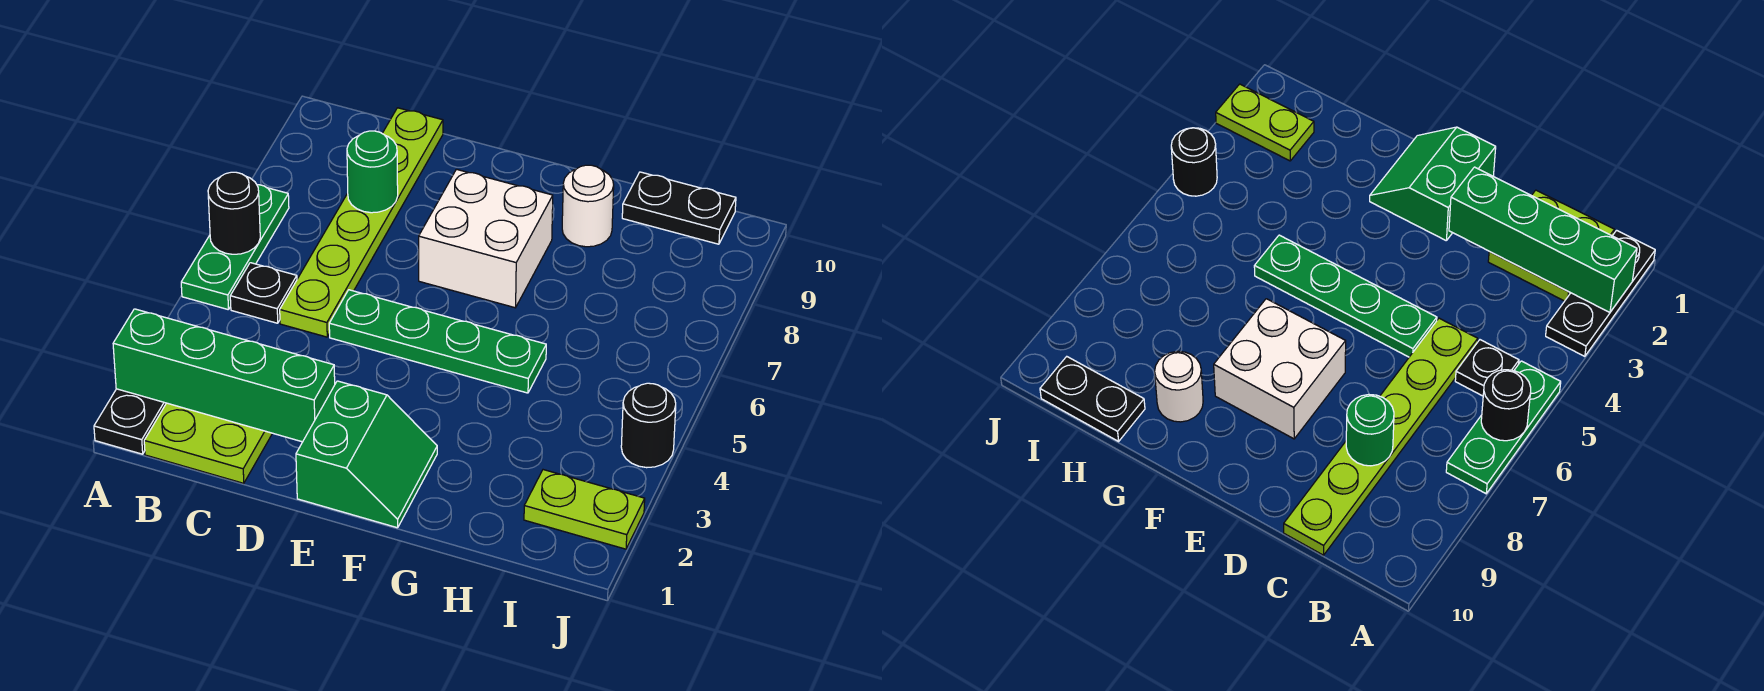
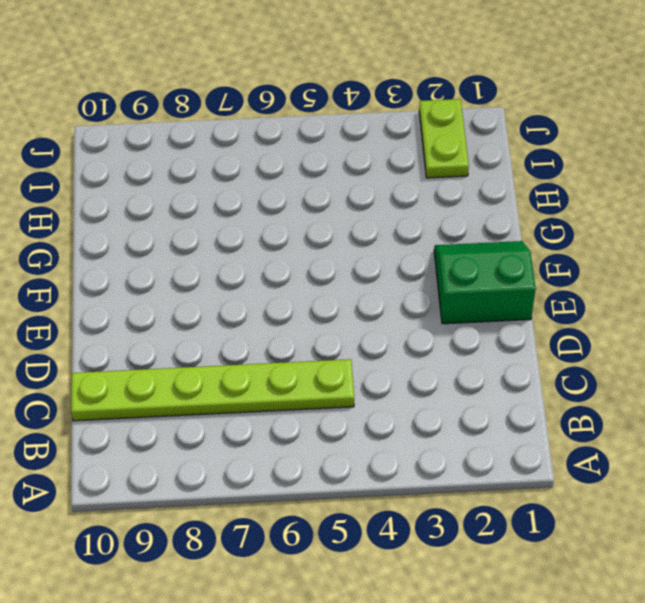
none -> black plate A1:A3 level 1
none -> green plate A5:A7 level 1
none -> lime plate B1:C2 level 1

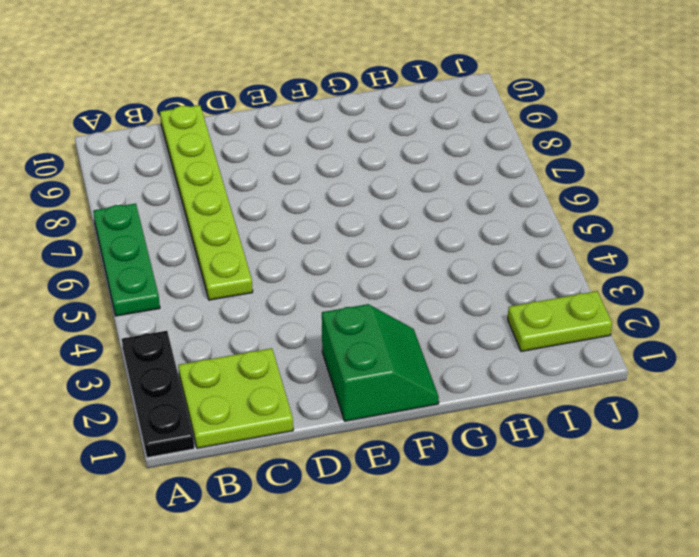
none -> black plate B5 level 1
none -> green plate D5:G5 level 1
none -> white brick E7:F8 level 1

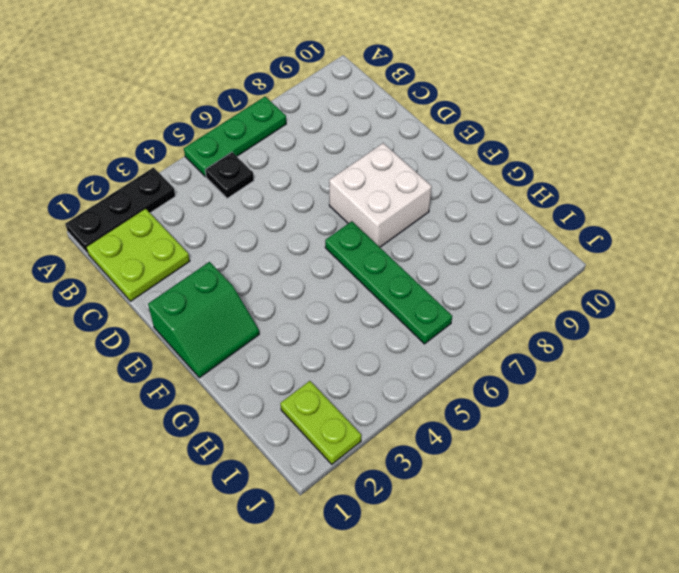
green plate F6:I6 level 1 -> green plate D5:G5 level 1
none -> lime plate C5:C10 level 1
none -> white round brick G9 level 1
none -> black plate H10:I10 level 1

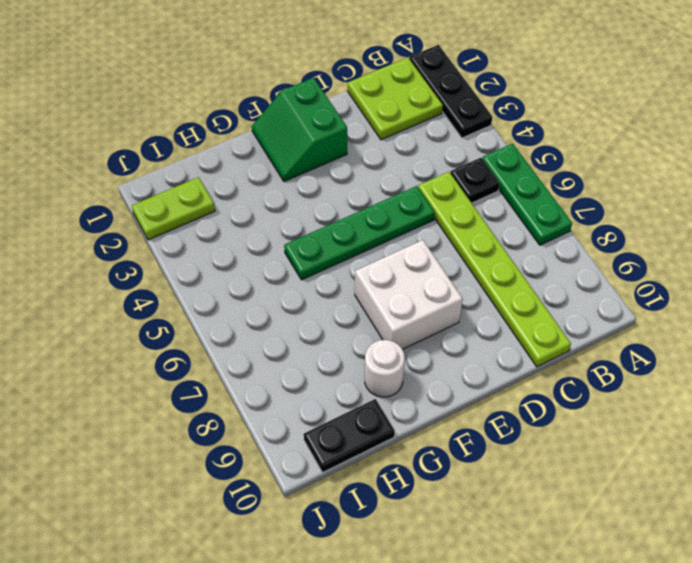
none -> black round brick J4 level 1
none -> green brick A2:D2 level 2
none -> black round brick A6 level 2

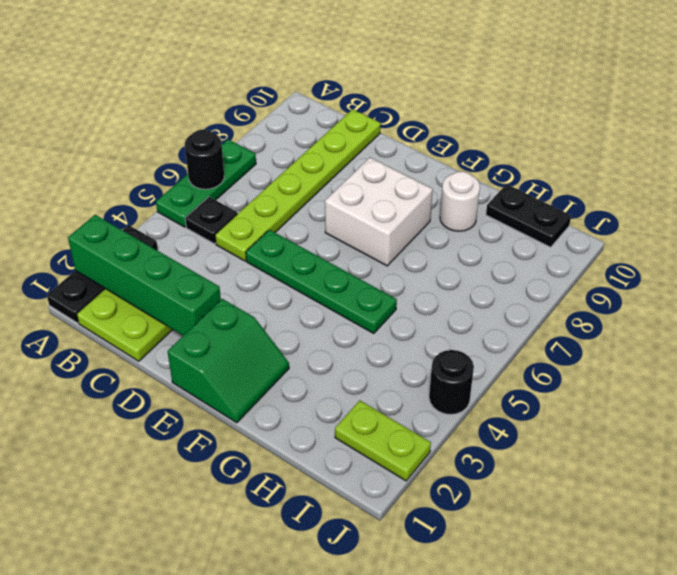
none -> green round brick C8 level 2

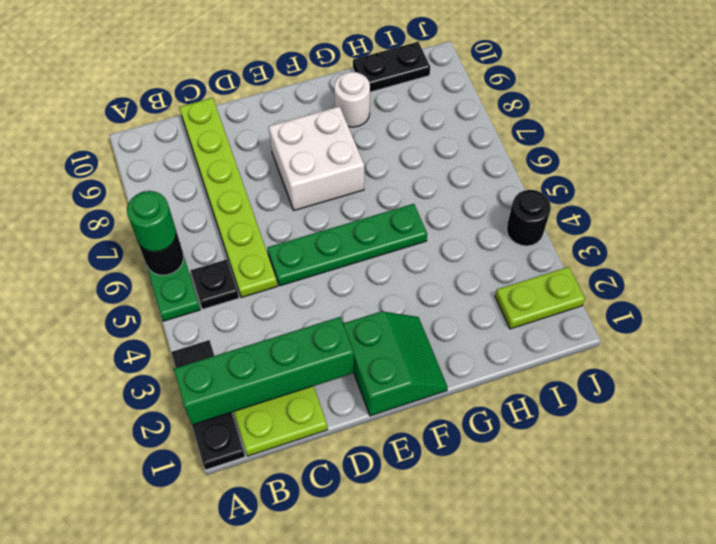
green round brick A6 level 3 -> green round brick C8 level 2

